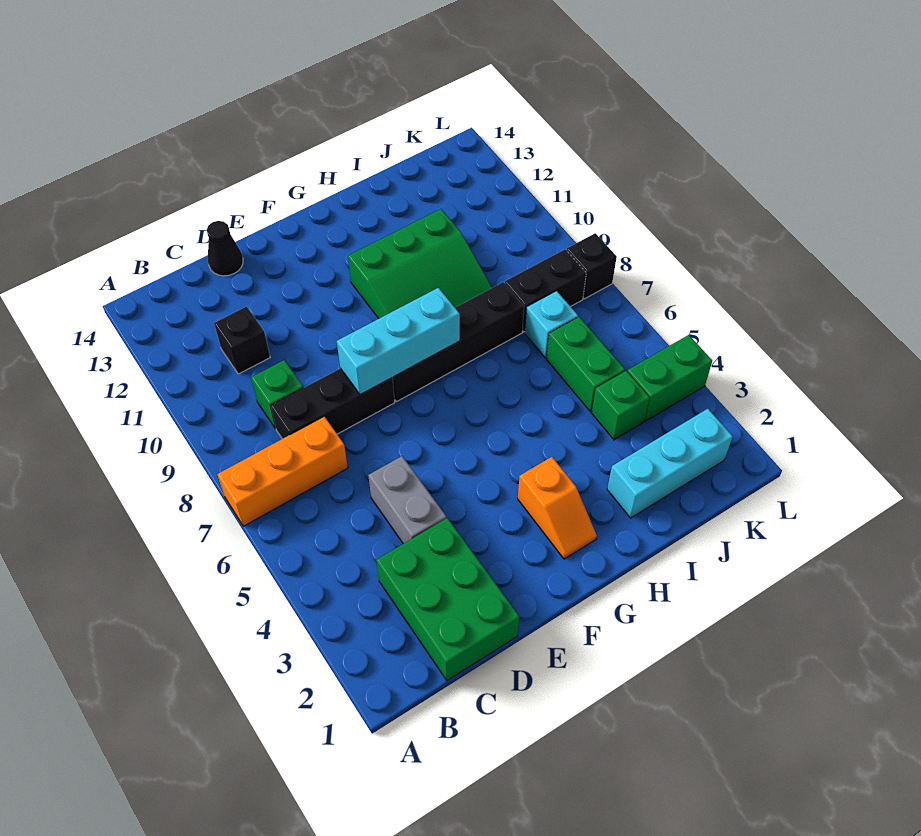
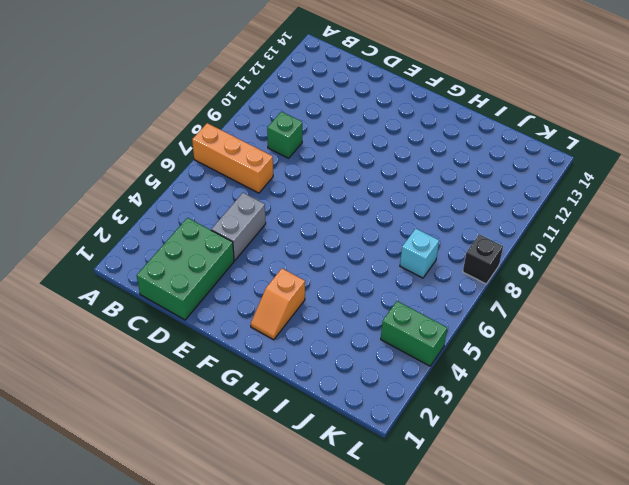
none -> black brick C8:E8 level 1
none -> black brick C11 level 1
none -> black cone D14 level 1

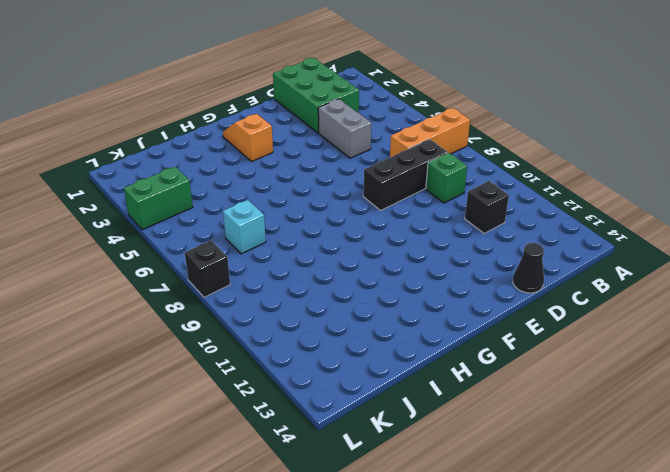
none -> black brick F8:I8 level 1
none -> green slope G9:I11 level 1 top 11
none -> cyan brick I2:K2 level 1

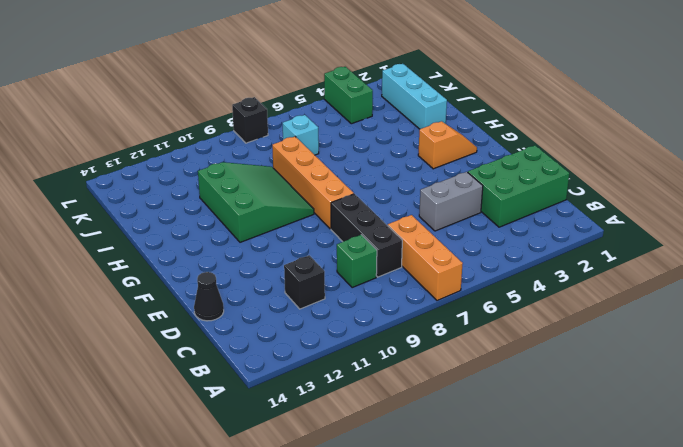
orange brick F8:I8 level 1 -> black brick F8:I8 level 1
none -> green brick J4 level 1
none -> green brick J5:J6 level 1
none -> black brick J8:K8 level 1

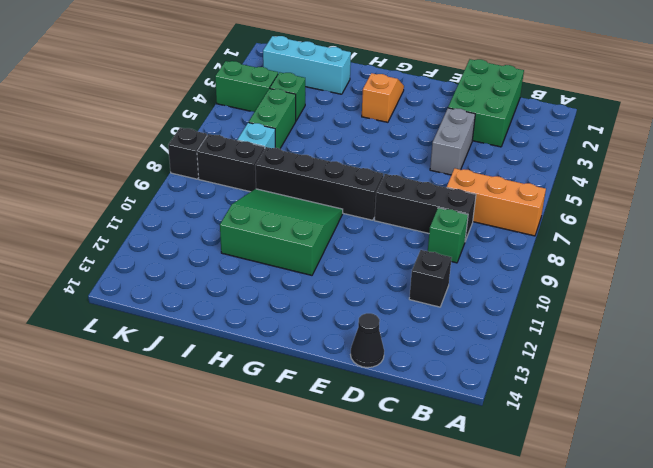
none -> cyan brick E8:G8 level 2

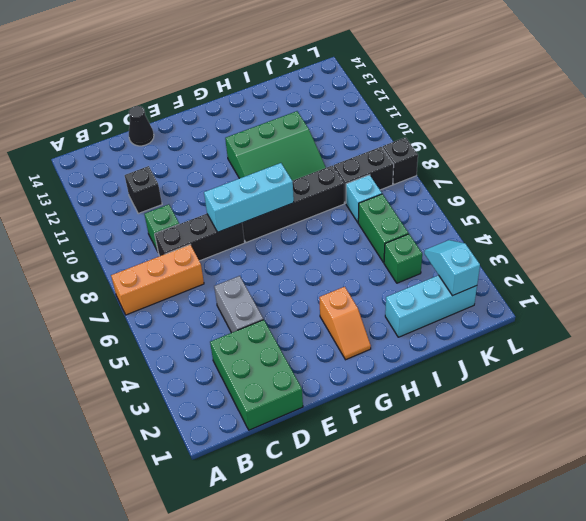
cyan slope K2:K3 level 2 top 2 -> none
none -> green brick K4:L4 level 1

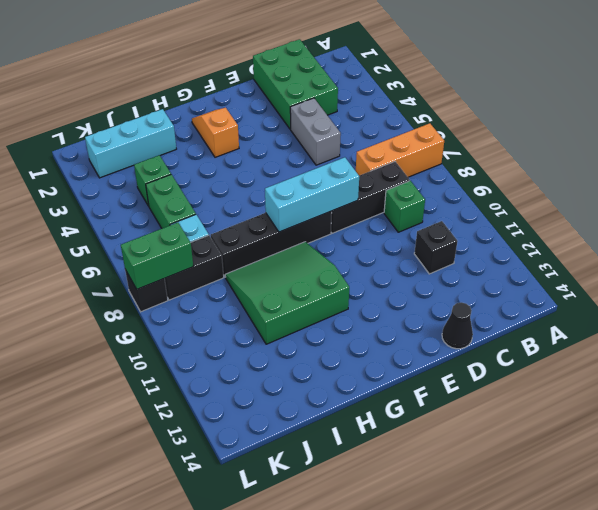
green brick K8:L8 level 2 -> green brick K4:L4 level 1

